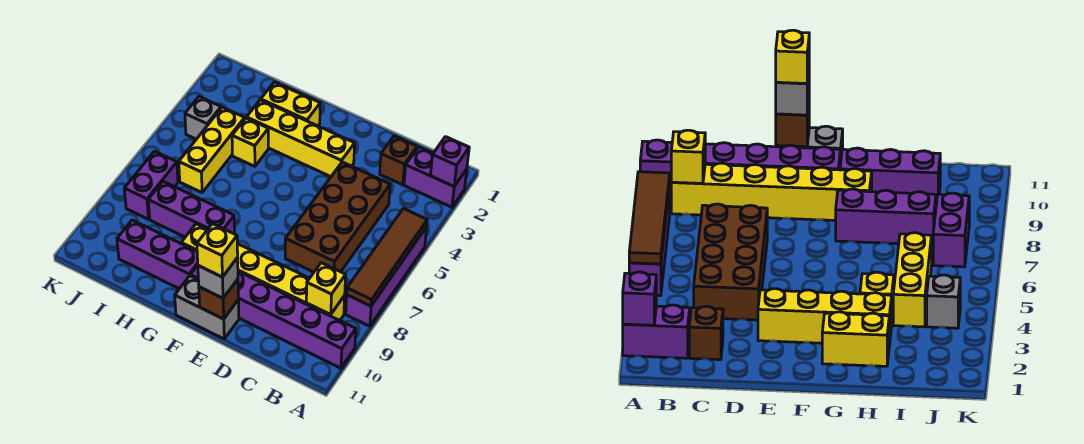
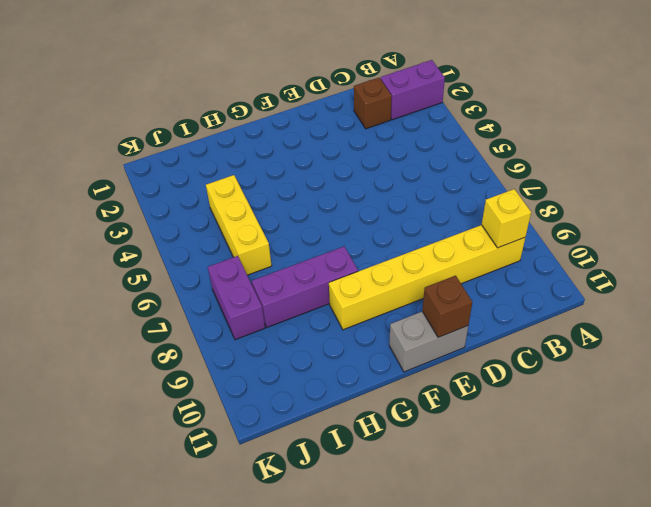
none -> purple brick A5:A8 level 1
none -> purple brick A10:F10 level 1
none -> brown brick C4:D7 level 1

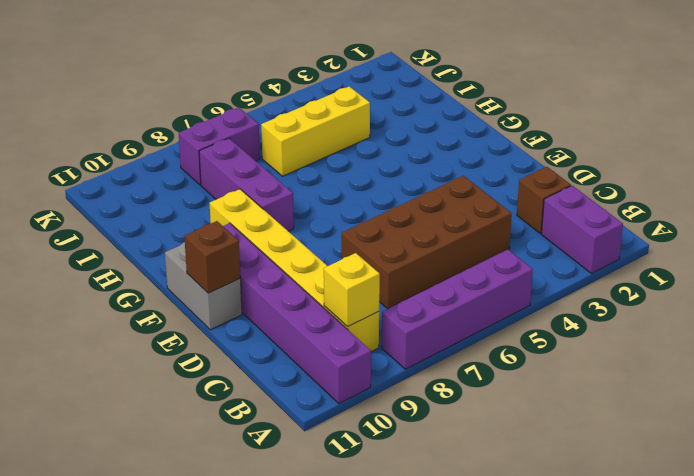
none -> yellow brick E3:H3 level 1
none -> yellow brick G2:H2 level 1
none -> purple brick G10:I10 level 1

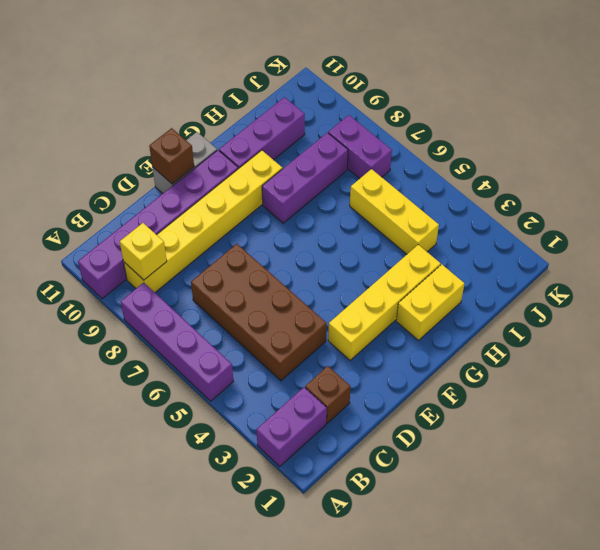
none -> yellow brick H4 level 1
none -> grey brick J4 level 1
none -> purple brick A2 level 2

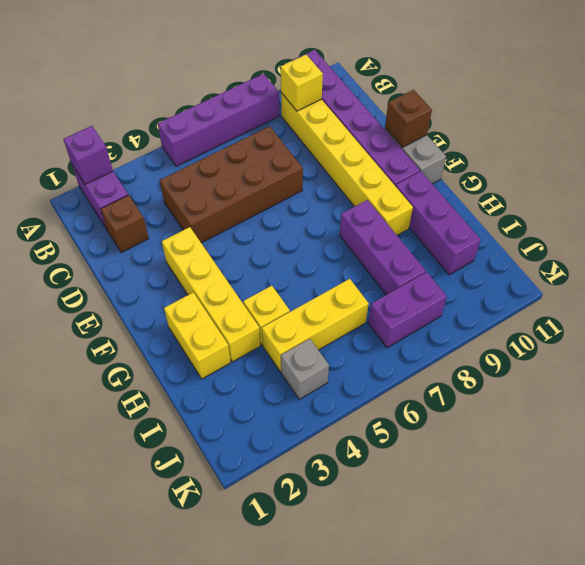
none -> brown tile A5:A8 level 2
none -> grey brick E11 level 3
none -> yellow brick E11 level 4

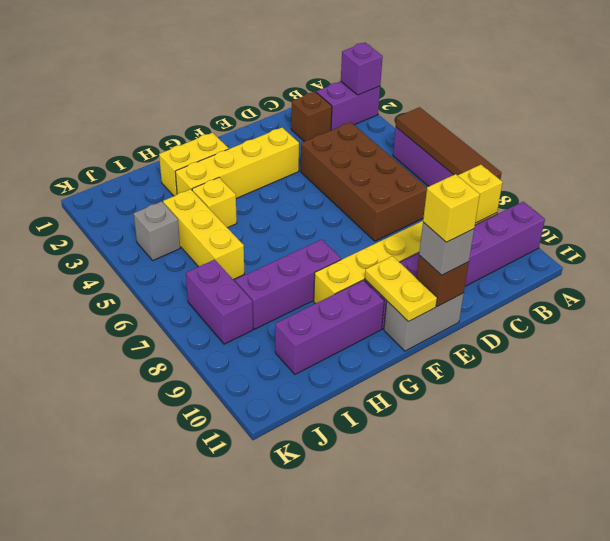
yellow plate F10:F11 level 2 -> none

